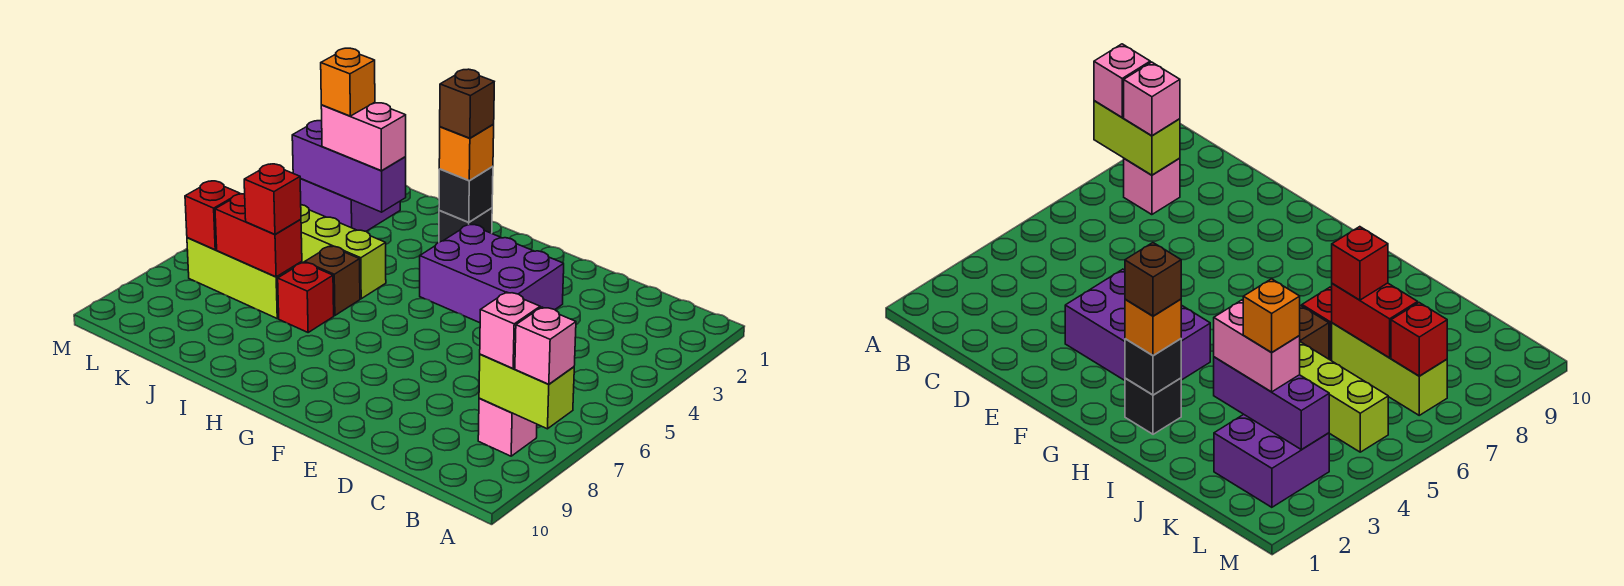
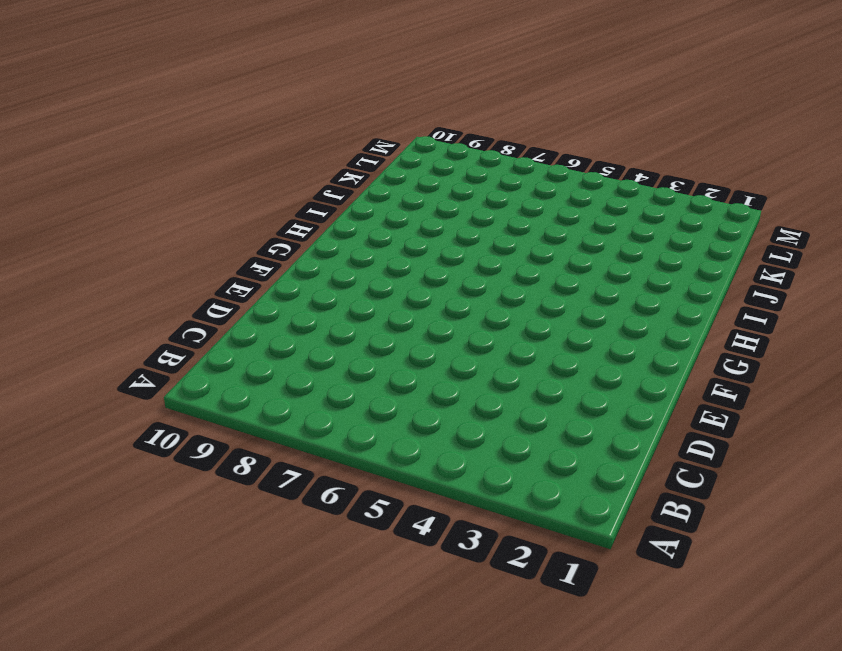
none -> pink brick B8 level 1
none -> purple brick E3:G4 level 1
none -> black brick H2 level 1

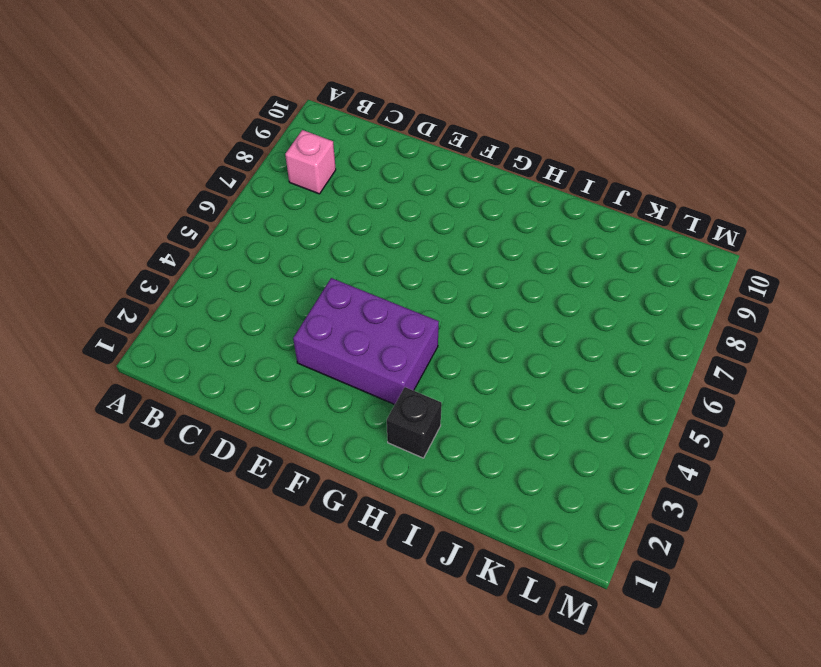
none -> lime brick I5:L5 level 1
none -> brown brick I6 level 1
none -> red brick I7 level 1

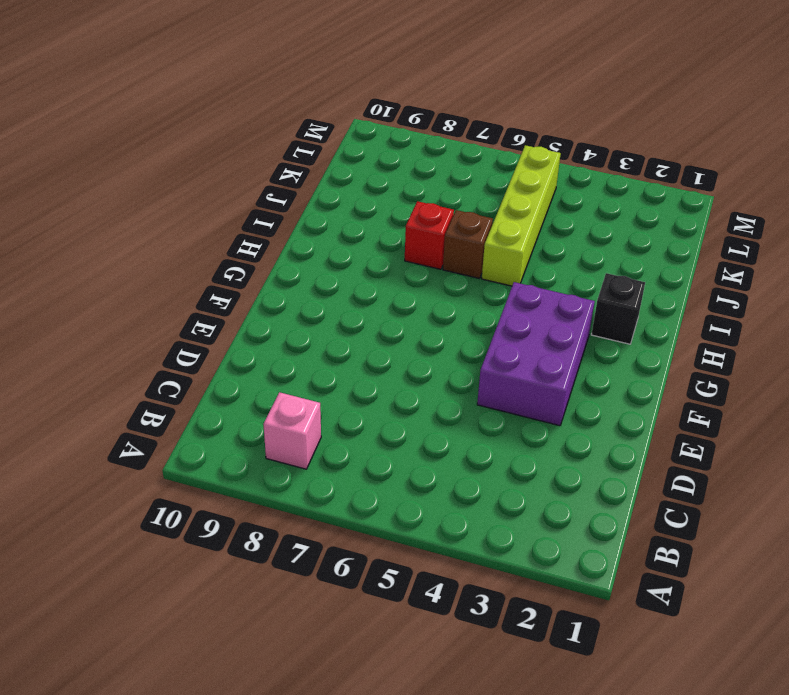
none -> lime brick J7:L7 level 1
none -> purple brick K2:L3 level 1
none -> lime brick A8:B8 level 2

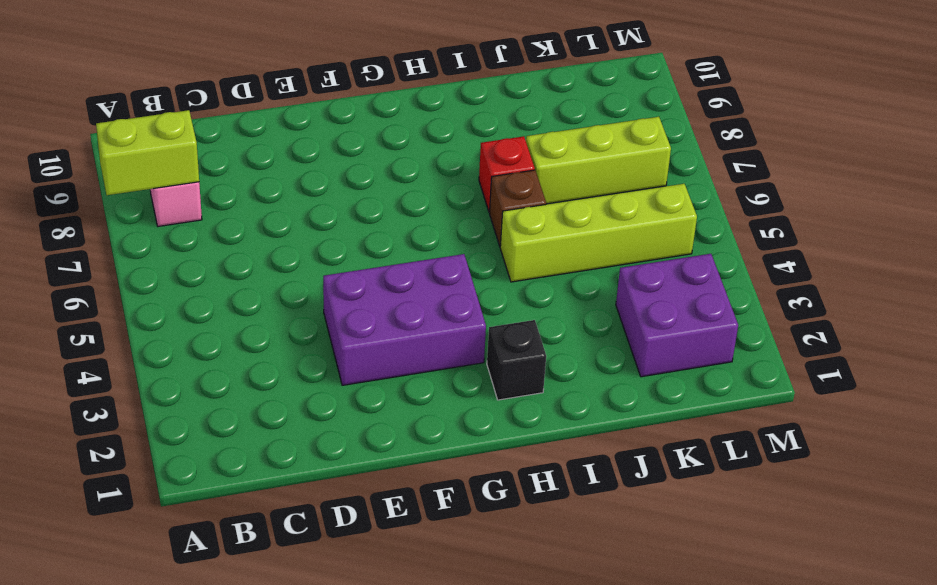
none -> black brick H2 level 2
none -> purple brick J3:L3 level 2
none -> red brick J7:K7 level 2

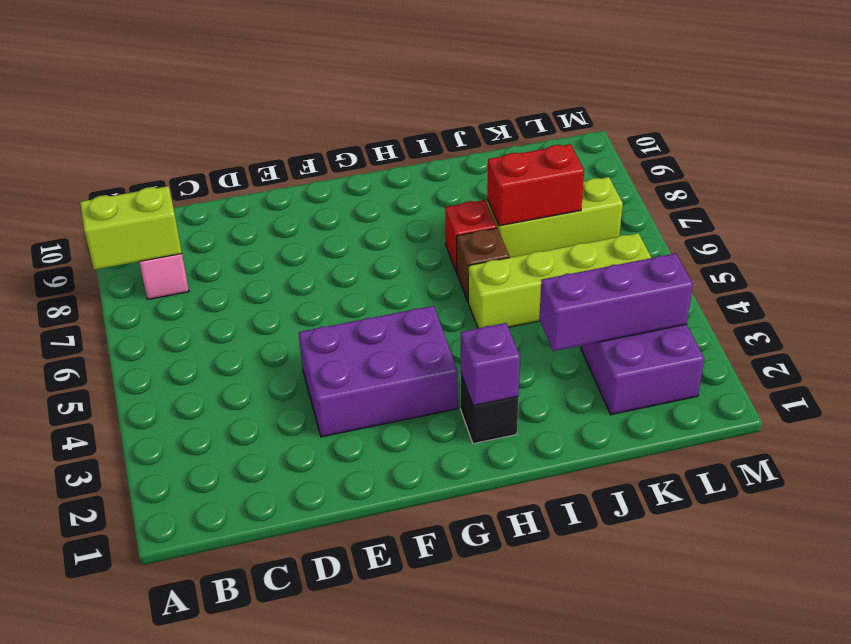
purple brick H2 level 2 -> black brick H2 level 2
none -> red brick L7 level 2
none -> pink brick A8 level 3
none -> pink brick B8 level 3

